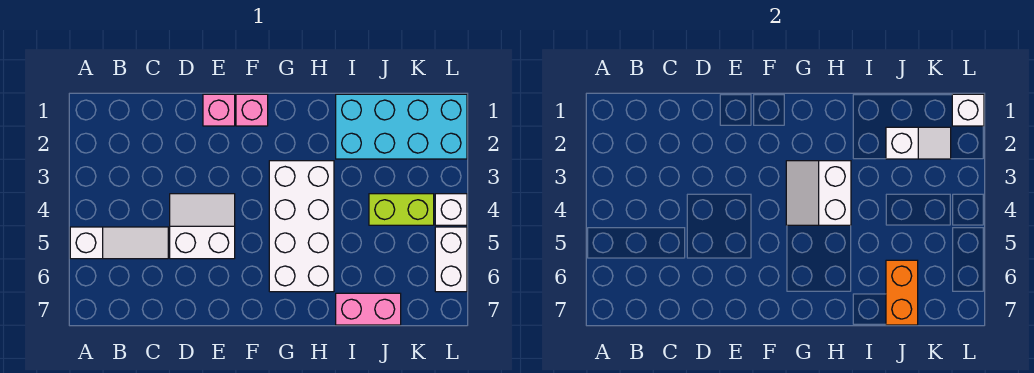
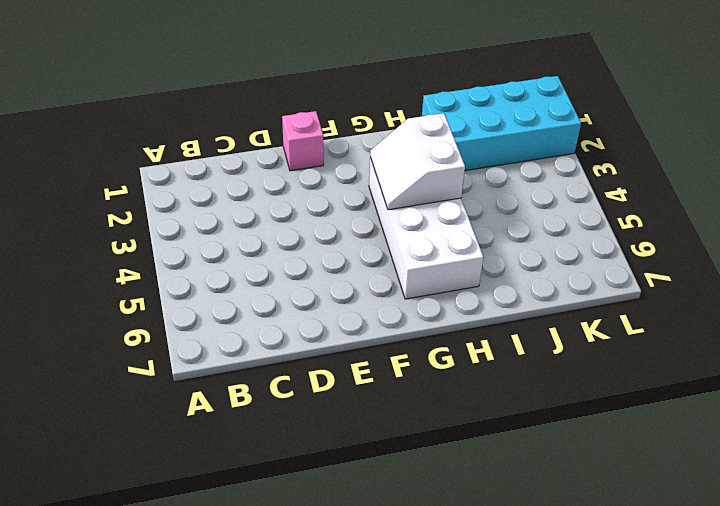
none -> white slope A5:C5 level 1 top A
none -> white slope D4:E5 level 1 top 5
none -> pink brick F1 level 1

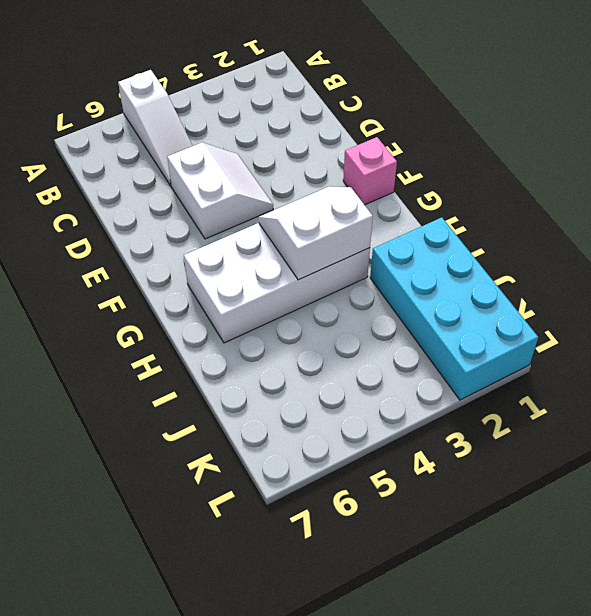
none -> pink brick E1 level 1
none -> pink brick I7:J7 level 1
none -> lime brick J4:K4 level 1

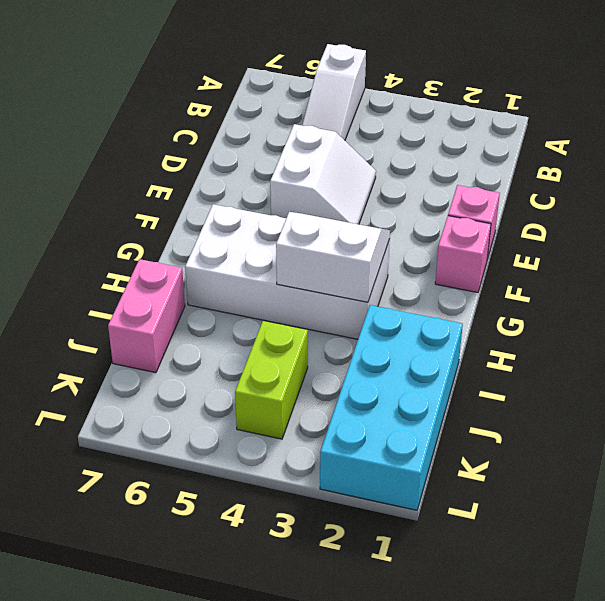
none -> white brick L4 level 1
none -> white brick L5:L6 level 1
none -> white slope J2:K2 level 2 top J

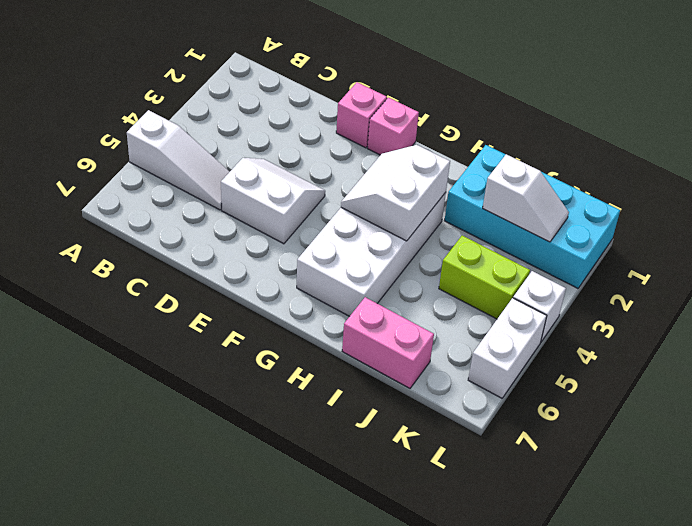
none -> orange brick J6:J7 level 2
none -> white brick L1 level 2

